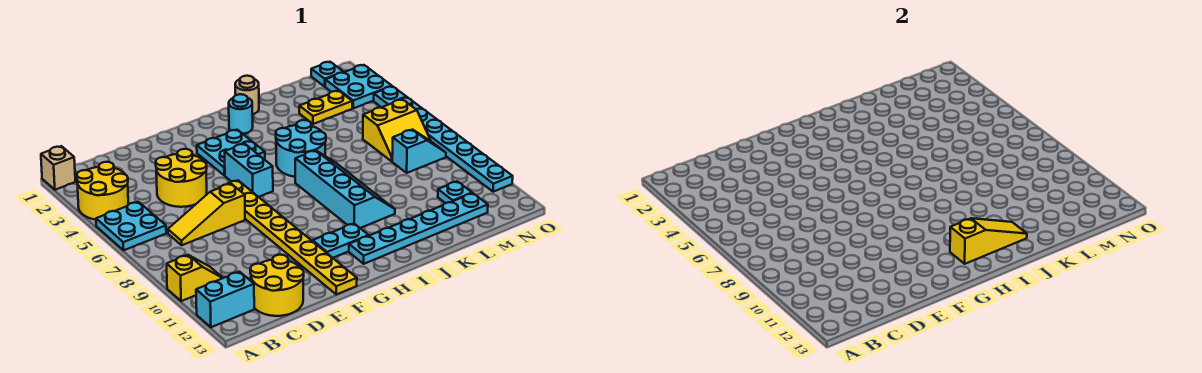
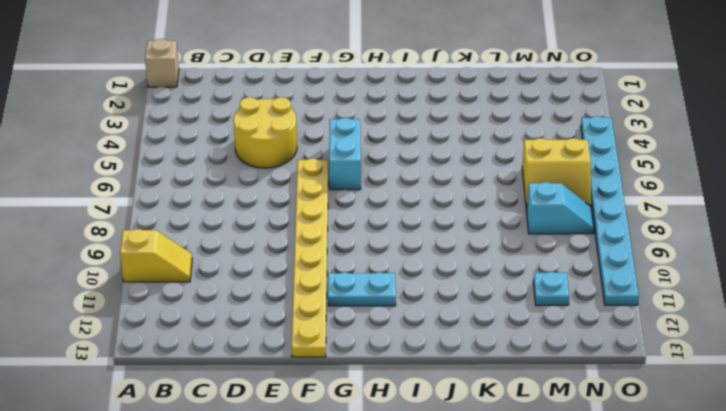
none -> yellow round brick A3:B4 level 1
none -> cyan plate A5:B6 level 1
none -> cyan brick A12:B12 level 1

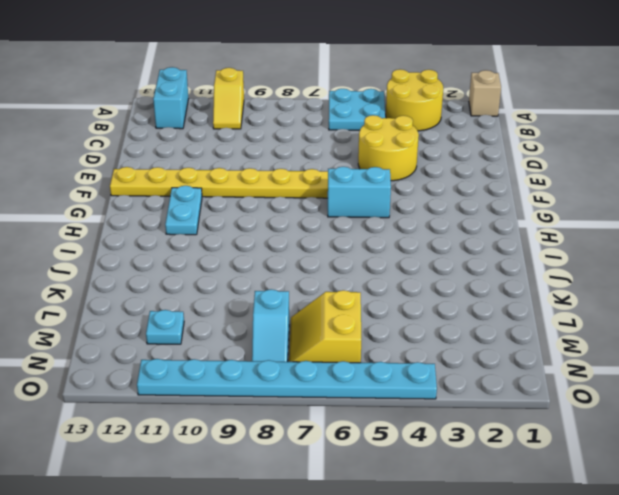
none -> yellow slope C7:E7 level 1 top E
none -> yellow round brick C12:D13 level 1
none -> cyan plate G3:H4 level 1

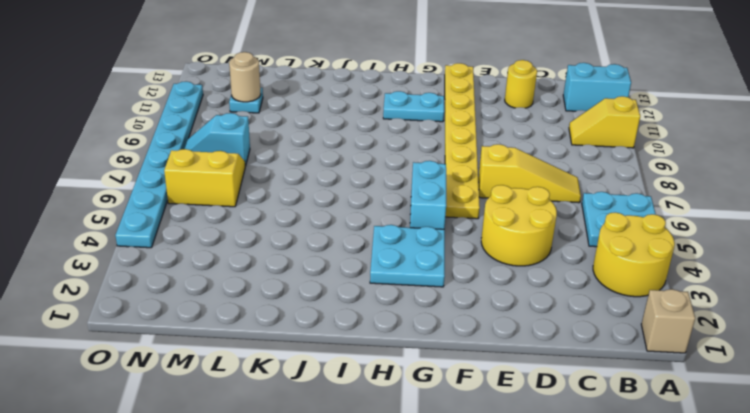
yellow round brick D12 level 1 -> yellow round brick C12:D13 level 1
tan round brick M11 level 2 -> tan round brick J1 level 1
none -> cyan plate H12:M12 level 1
none -> cyan round brick I2 level 1
none -> cyan round brick I5:J6 level 1

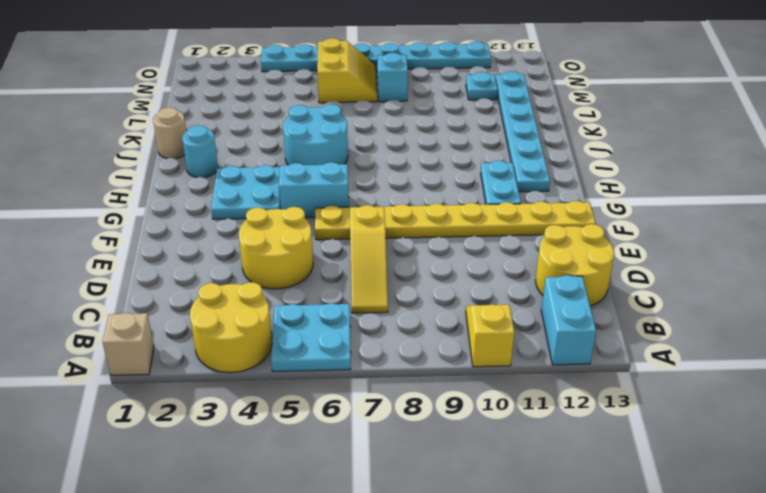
none -> cyan slope I7:J10 level 1 top I
none -> yellow plate L3:M3 level 1
none -> cyan plate N1 level 1

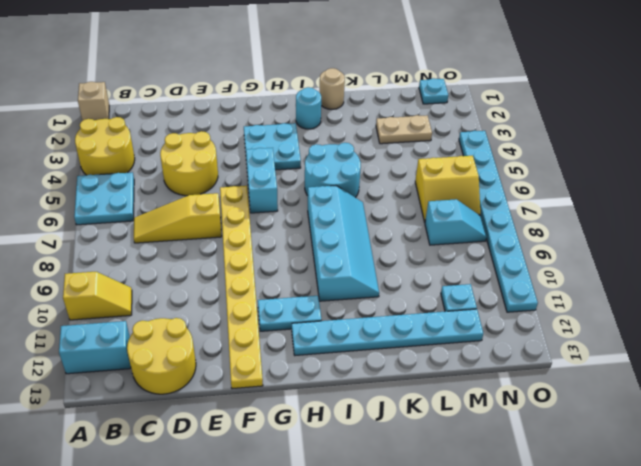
tan plate L3:M3 level 1 -> yellow plate L3:M3 level 1
none -> cyan plate N2:O3 level 1
none -> yellow slope H12:J12 level 2 top H

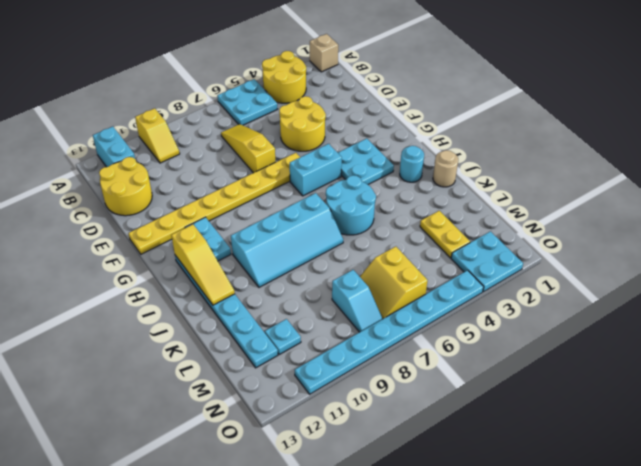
none -> cyan plate N1 level 1

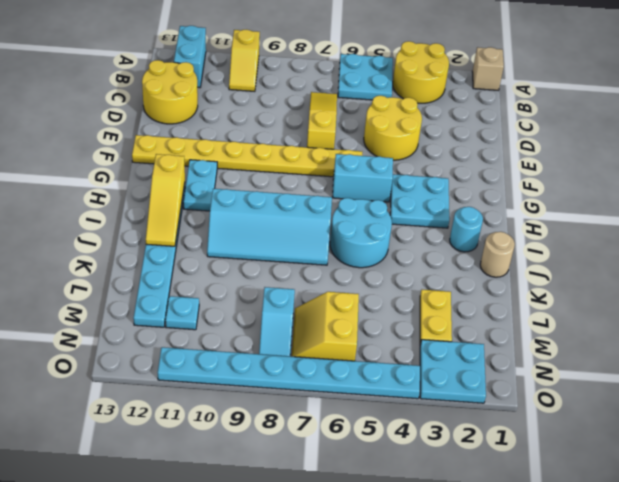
none -> cyan plate N1 level 1

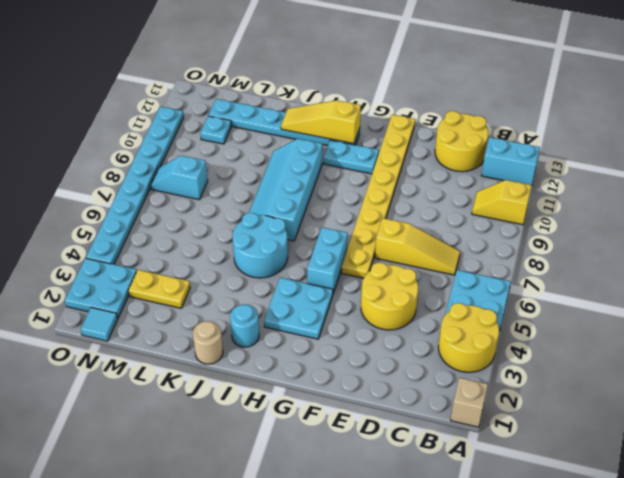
cyan tile N1 level 1 -> cyan plate N1 level 1
none -> yellow slope M6:N7 level 1 top 6

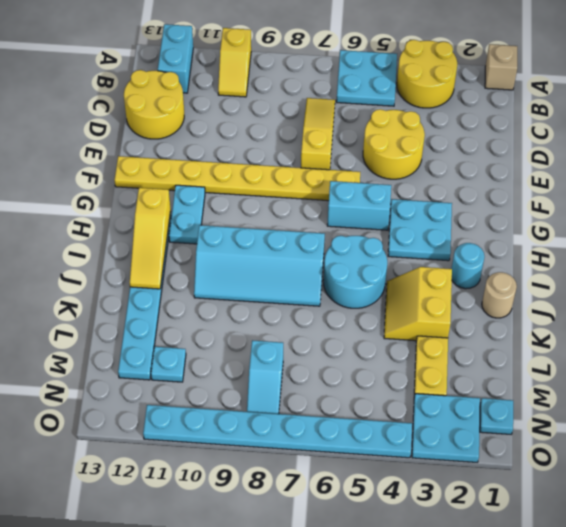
yellow slope J3:K4 level 1 top 3 -> yellow slope M6:N7 level 1 top 6

